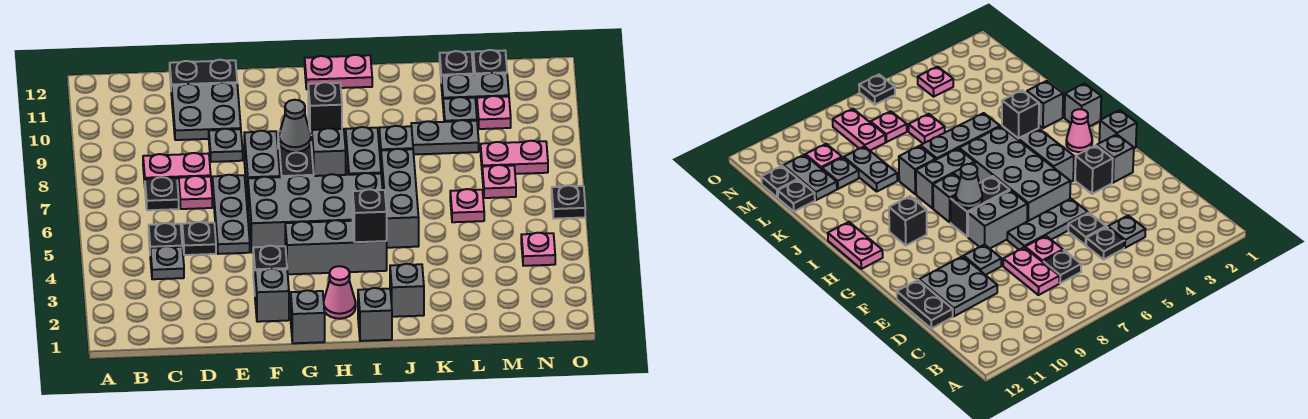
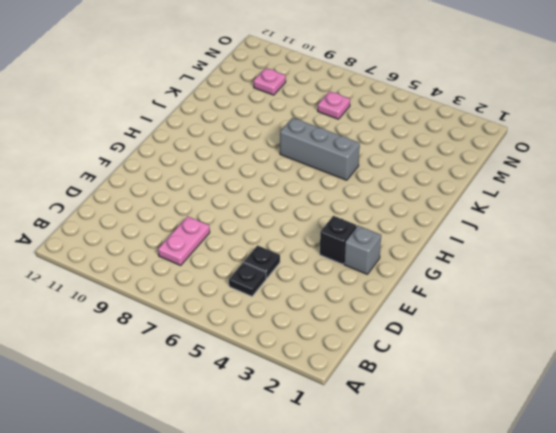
none -> grey plate C4 level 1
none -> black plate C7 level 1
none -> pink plate D7 level 1
none -> grey plate D10:E11 level 1

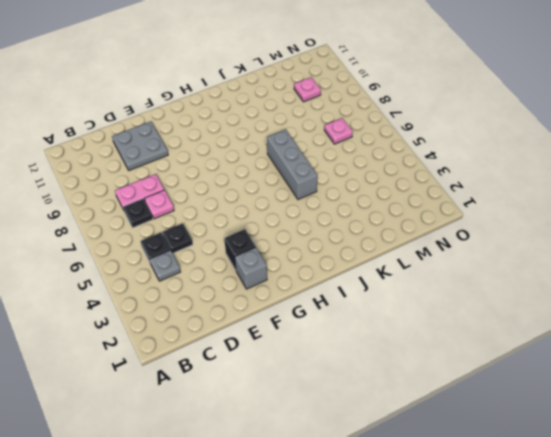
none -> black plate D12:E12 level 1
none -> grey plate E5:E7 level 1
none -> grey plate E9 level 1
none -> grey brick F5:I6 level 1

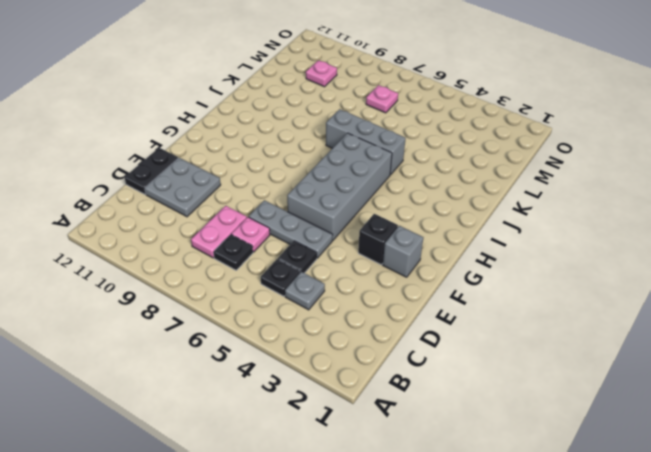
none -> grey plate E9 level 1
none -> grey brick F7:F8 level 1
none -> grey brick G1 level 1
none -> grey brick G4:I4 level 1

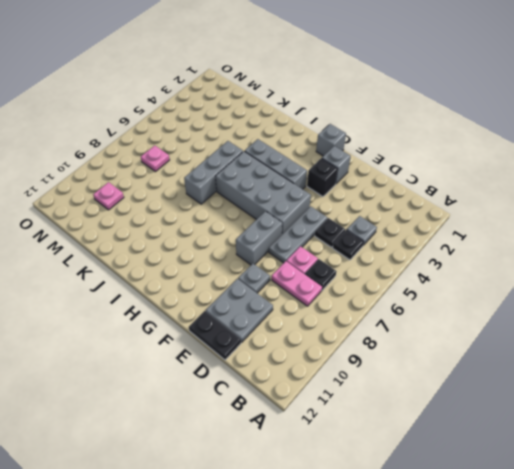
none -> black brick G7:G8 level 1
none -> pink cone H2 level 1
none -> grey brick H8 level 1
none -> black brick H10 level 1

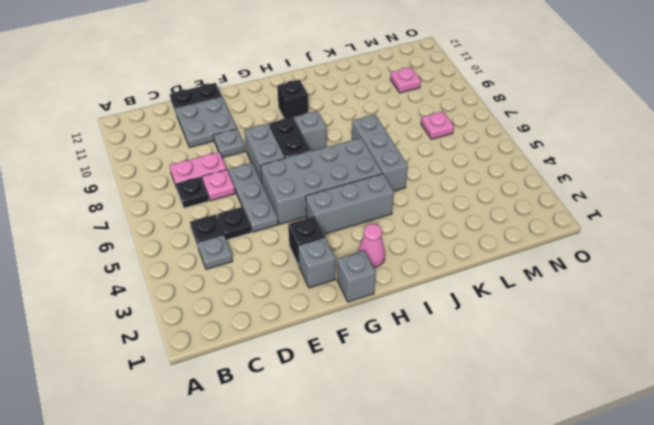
none -> pink plate H12:I12 level 1
none -> grey brick I1 level 1
none -> grey brick I7:I8 level 1
none -> grey brick J2 level 1

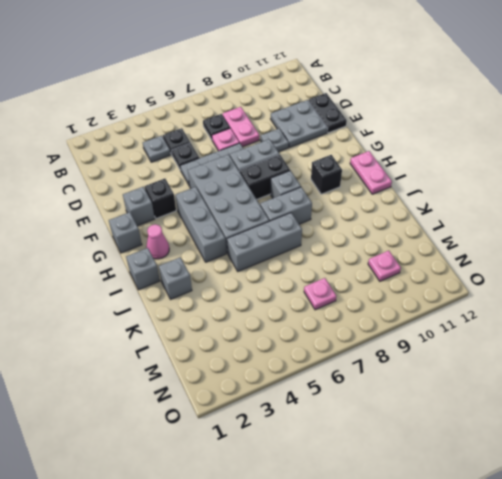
none -> grey brick J8 level 1
none -> grey plate K9:L9 level 1
none -> pink plate L6 level 1
none -> grey plate L10 level 1

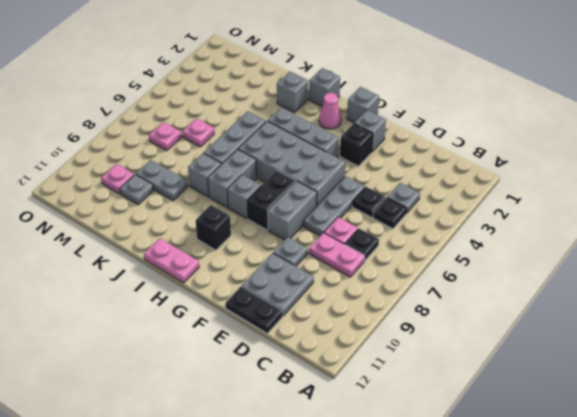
none -> grey plate L11:M11 level 1
none -> black plate L12 level 1
none -> pink plate M8:N8 level 1
none -> black plate M12 level 1

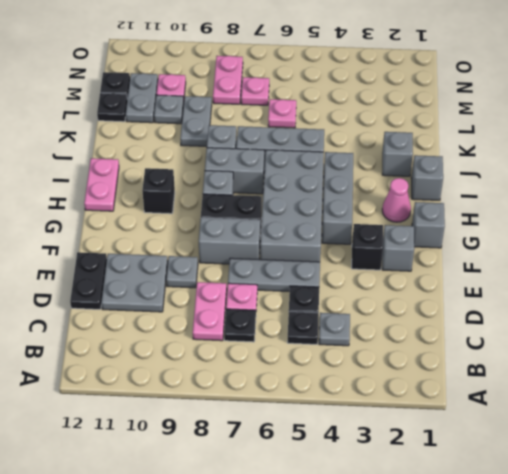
none -> pink plate N4 level 1
none -> black plate O6 level 1
none -> grey cone G8 level 2
none -> black brick I4 level 2

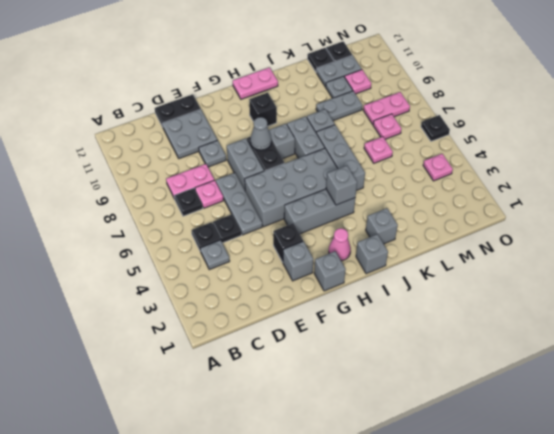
grey brick I4 level 2 -> black brick I4 level 2

